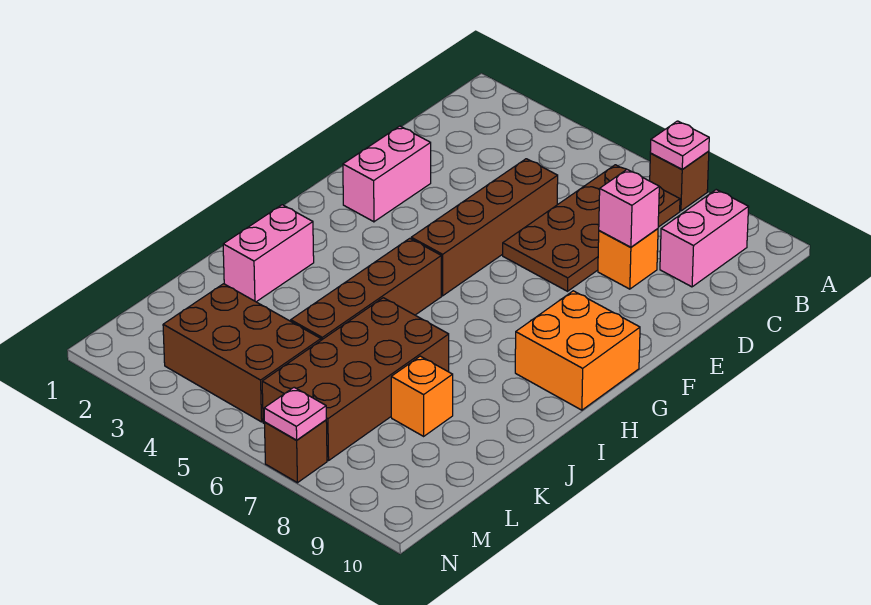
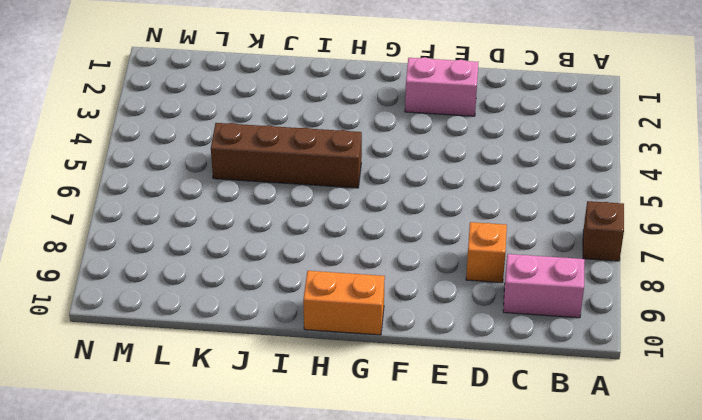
orange brick G10:H10 level 1 -> orange brick G9:H10 level 1
none -> brown plate B6:E7 level 1
none -> brown brick D5:G5 level 1
none -> pink brick I2:J2 level 1

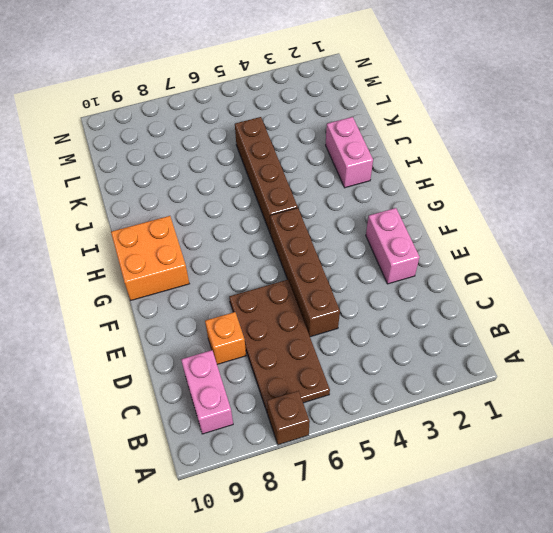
none -> brown brick J6:M7 level 1
none -> orange brick K8 level 1
none -> brown brick L3:M5 level 1

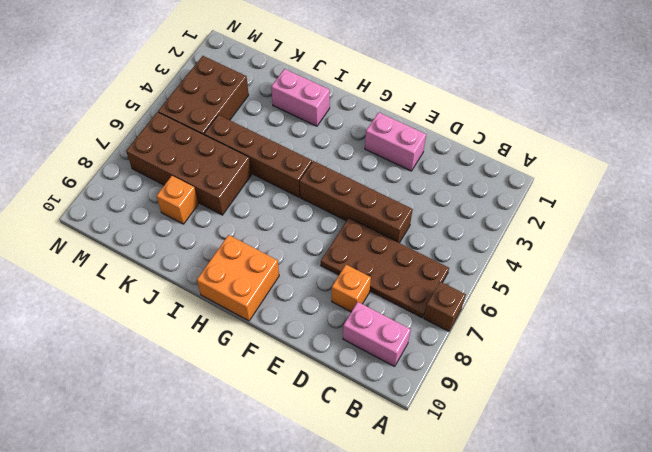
none -> brown brick N7 level 1
none -> pink plate A7 level 2
none -> pink brick D8 level 2

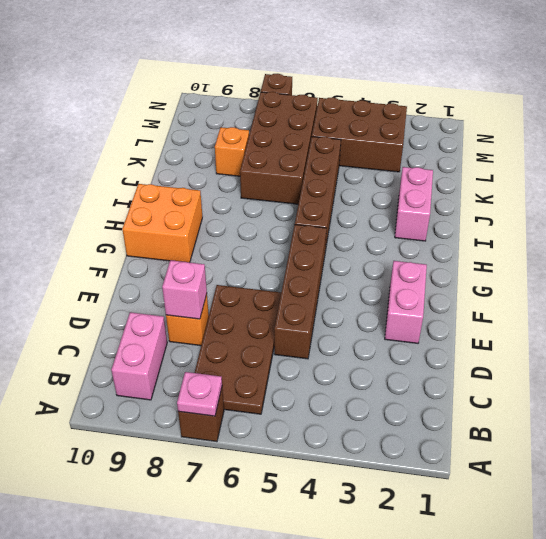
none -> pink plate N7 level 2

